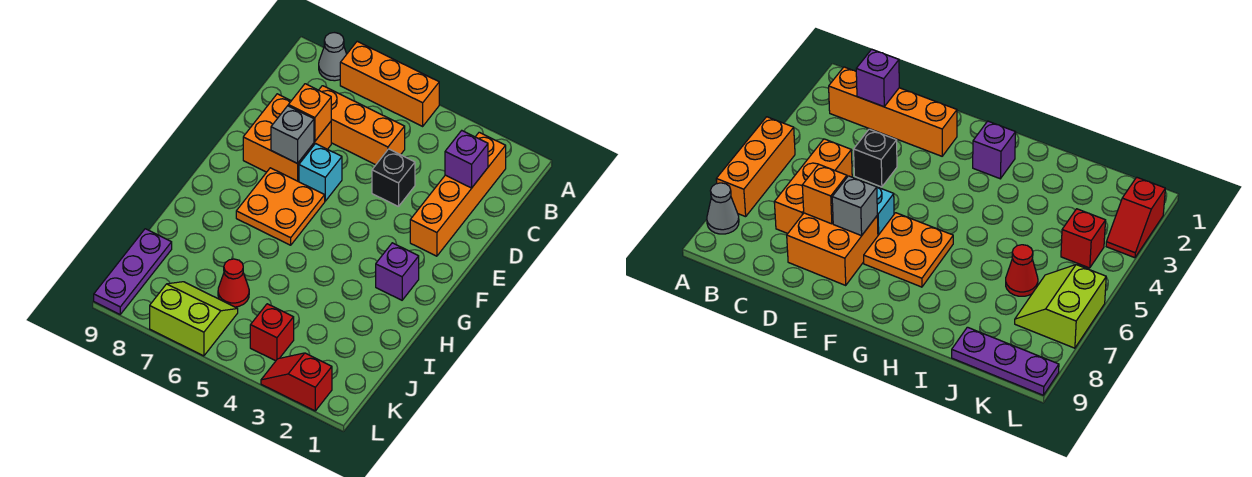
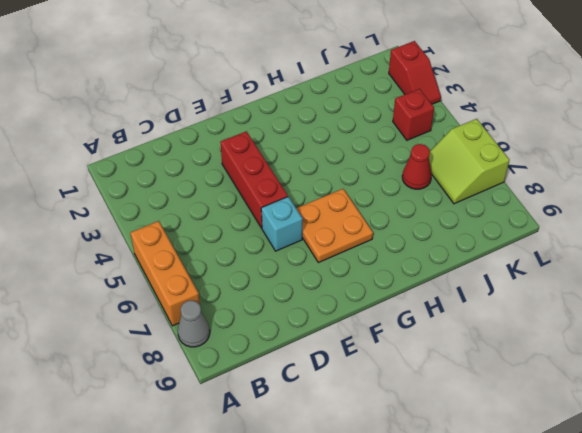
red brick E3:E5 level 1 -> none
none -> orange brick B2:E2 level 1
none -> orange brick C5:C7 level 1
none -> black brick D4 level 1

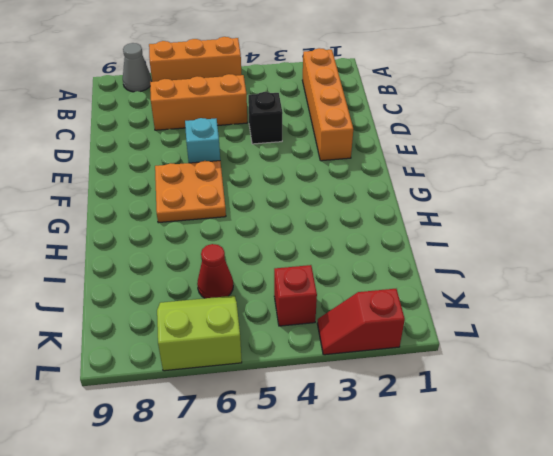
none -> orange brick D7:E8 level 1
none -> purple brick G2 level 1
none -> purple plate J9:L9 level 1

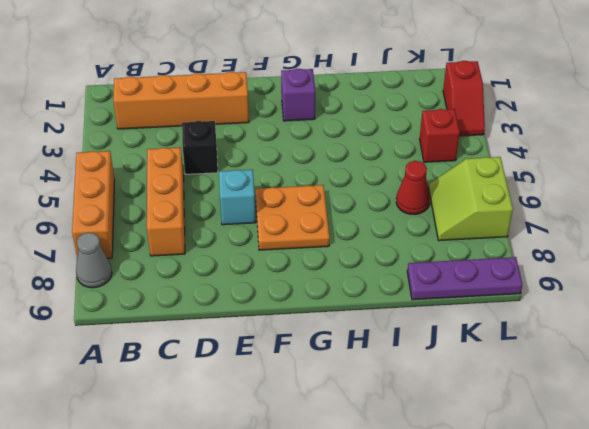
none -> orange brick D7:E8 level 1
none -> purple brick C2 level 2
none -> orange brick D7 level 2

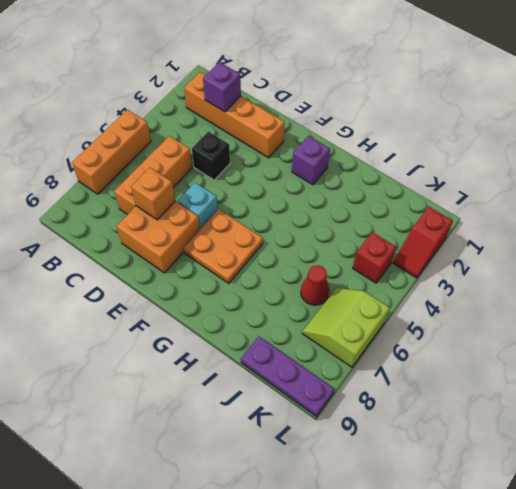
none -> grey cone A8 level 1
none -> grey brick E7 level 2

